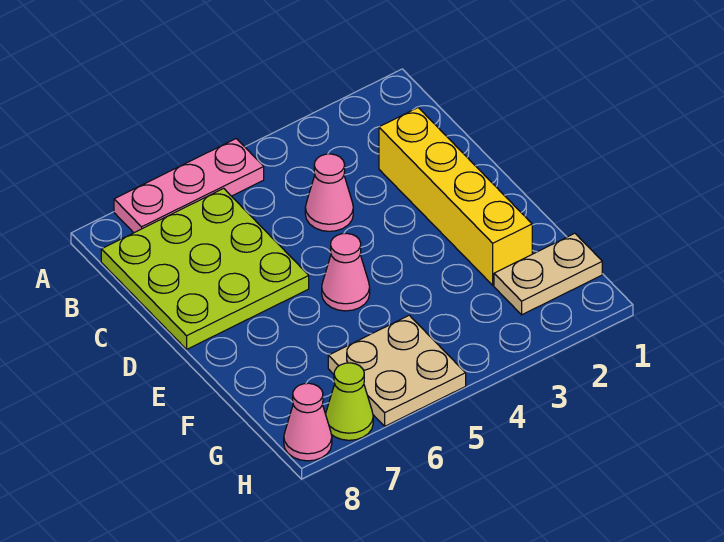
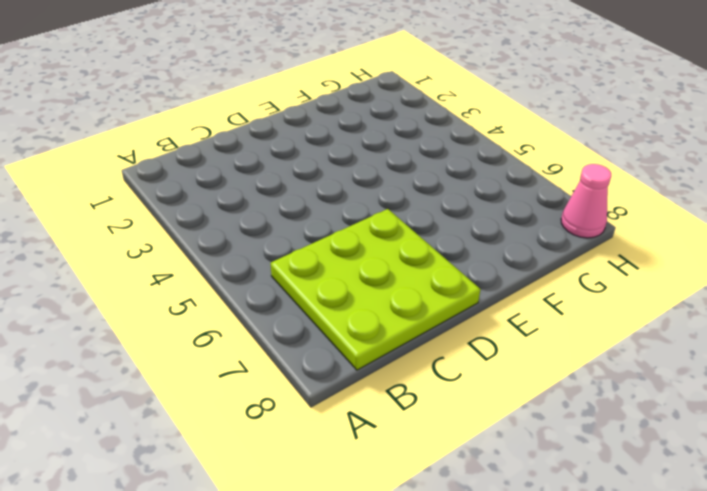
none -> pink plate A5:A7 level 1
none -> yellow brick C2:F2 level 1

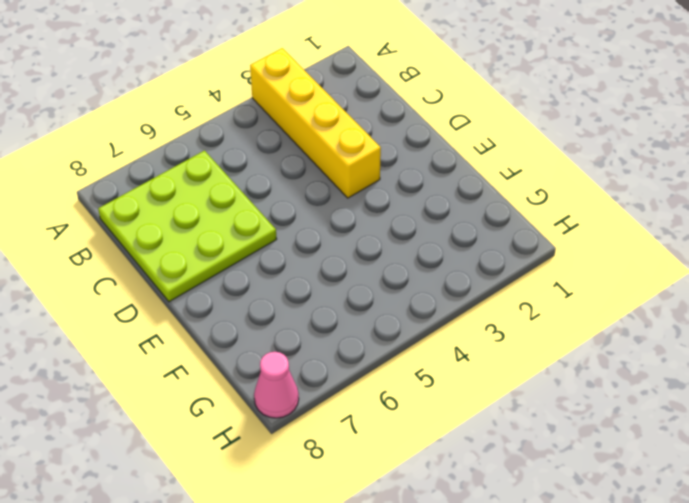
yellow brick A3:D3 level 1 -> yellow brick C2:F2 level 1
none -> pink plate A5:A7 level 1
none -> pink cone C4 level 1

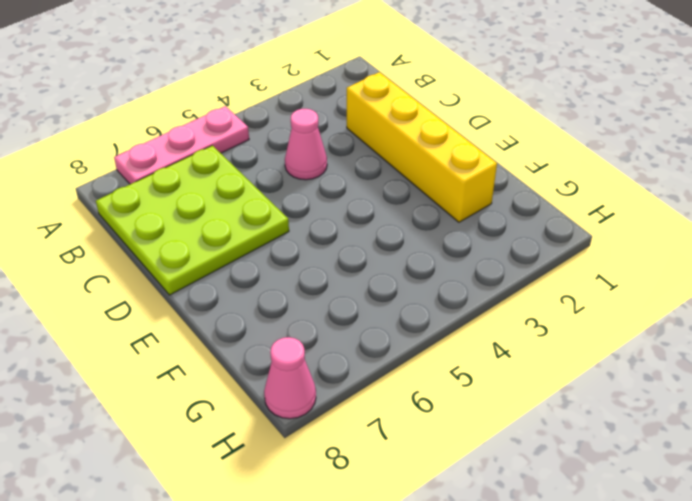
none -> pink cone E5 level 1
none -> tan plate G1:G2 level 1

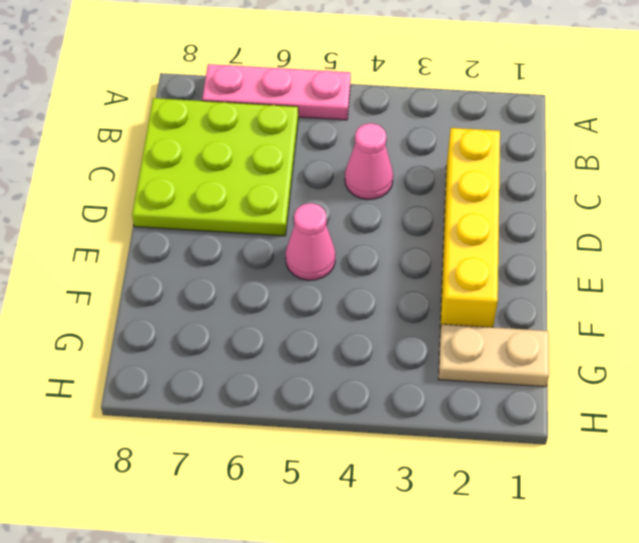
none -> tan plate G5:H6 level 1
none -> lime cone H7 level 1

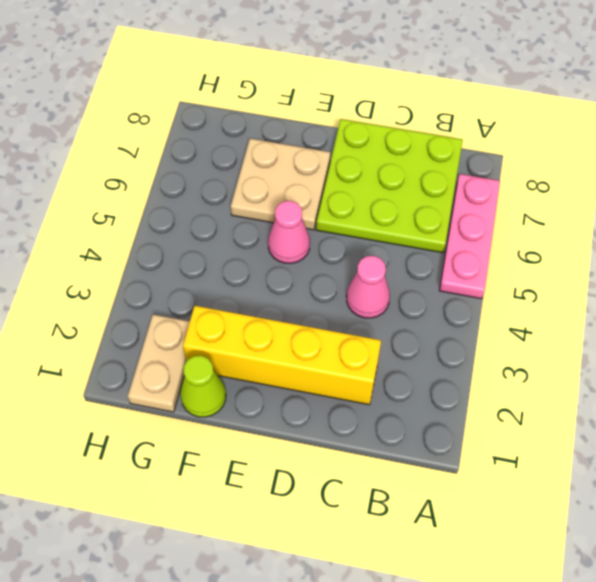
tan plate E6:F7 level 1 -> tan plate G5:H6 level 1
lime cone F1 level 1 -> lime cone H7 level 1
none -> pink cone H8 level 1

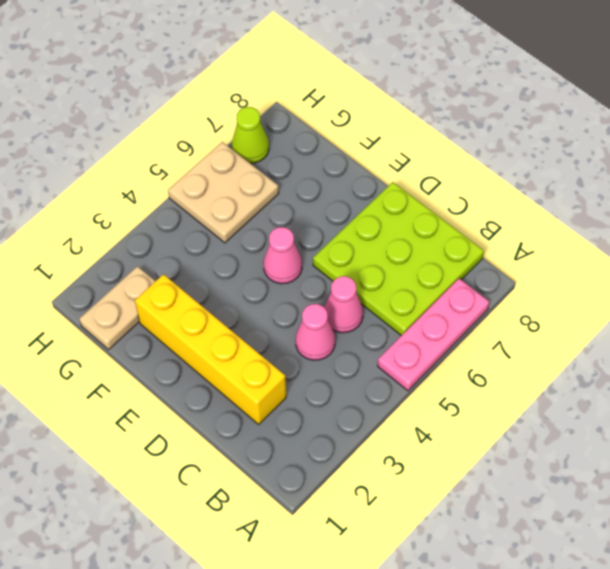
pink cone C5 level 1 -> pink cone H8 level 1

